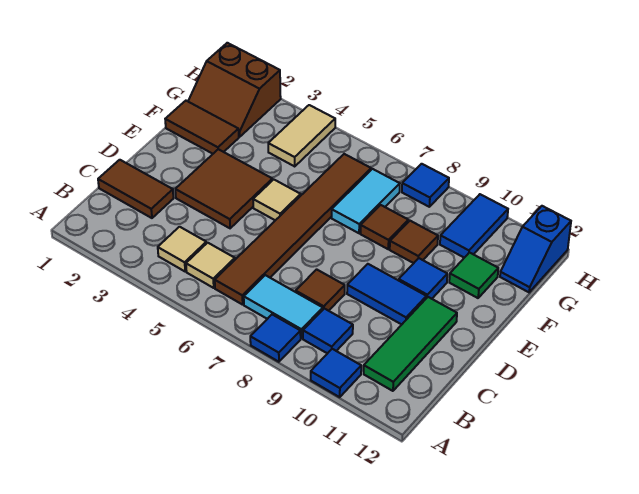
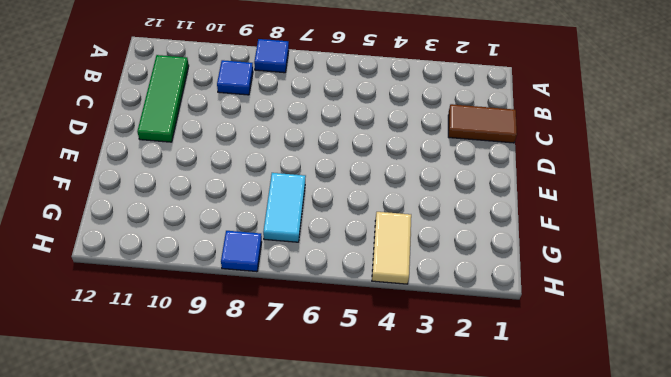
none -> blue tile A10 level 1
none -> tan tile B4 level 1
none -> tan tile B5 level 1

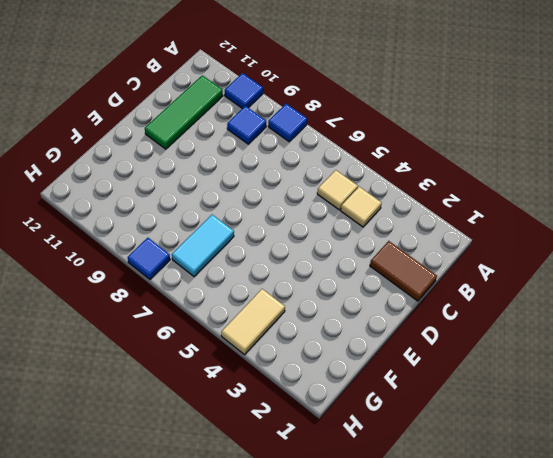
none -> brown tile B6:G6 level 1
none -> cyan tile B7:B8 level 1
none -> brown tile C8 level 1

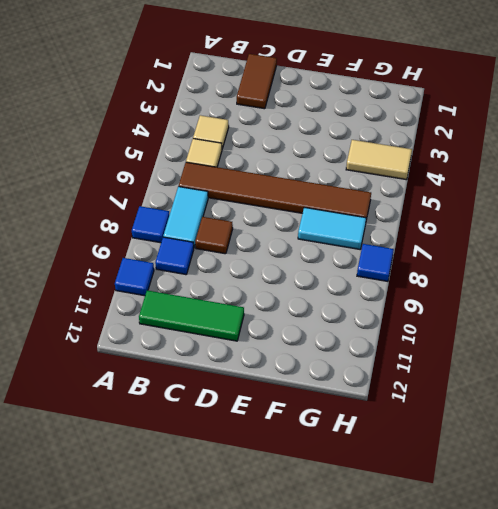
none -> brown tile D3:E4 level 1
none -> blue tile D9:D10 level 1
none -> tan tile E5 level 1

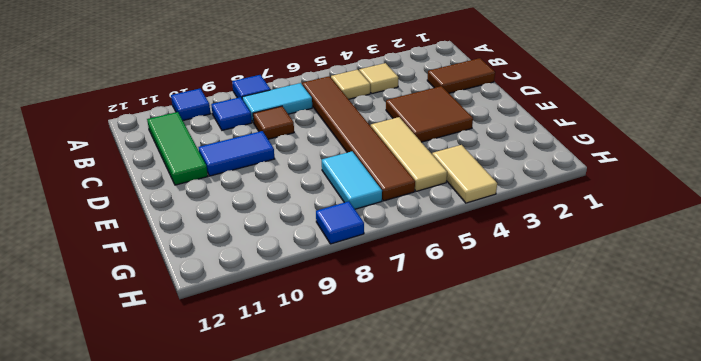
tan tile E5:G5 level 1 -> tan tile E5 level 1
none -> blue tile E10 level 1
none -> brown tile F1:F2 level 1
none -> brown tile F8 level 1

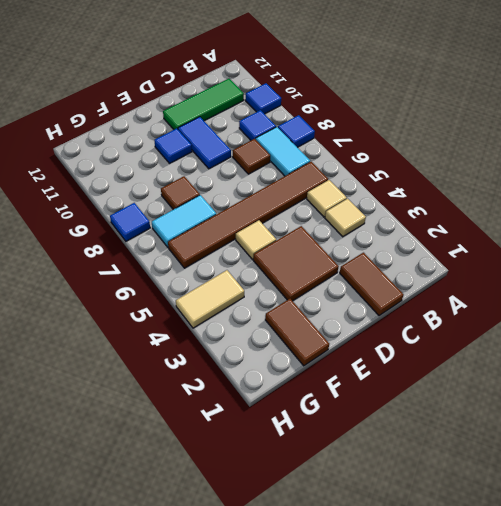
none -> brown tile F9 level 1
none -> green tile F11 level 1
none -> brown slope G1:H2 level 1 top H

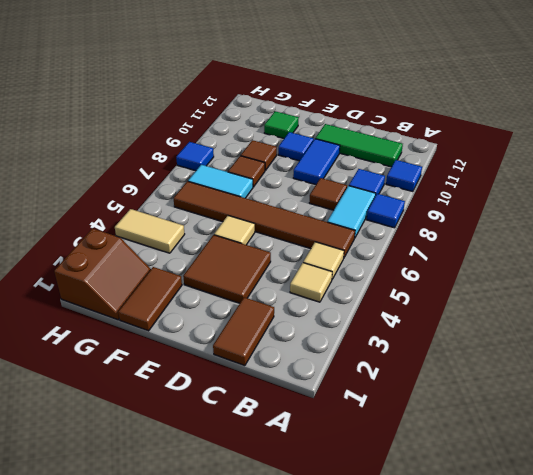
none -> blue tile G10:H10 level 1
none -> blue slope G12:H12 level 1 top H

